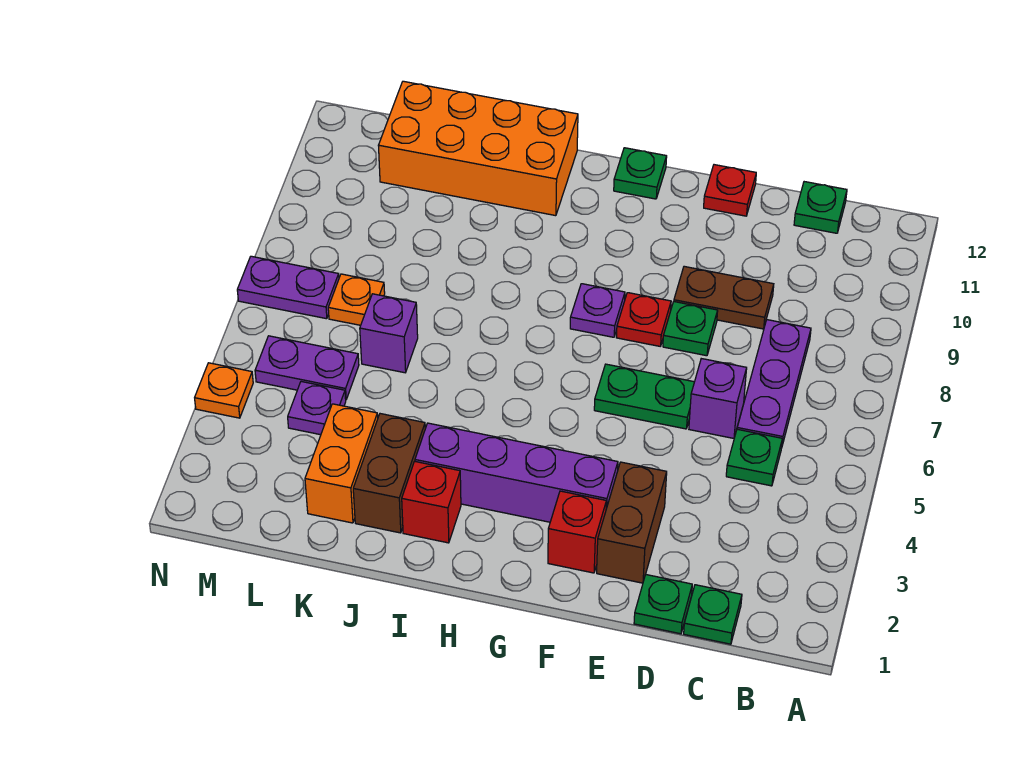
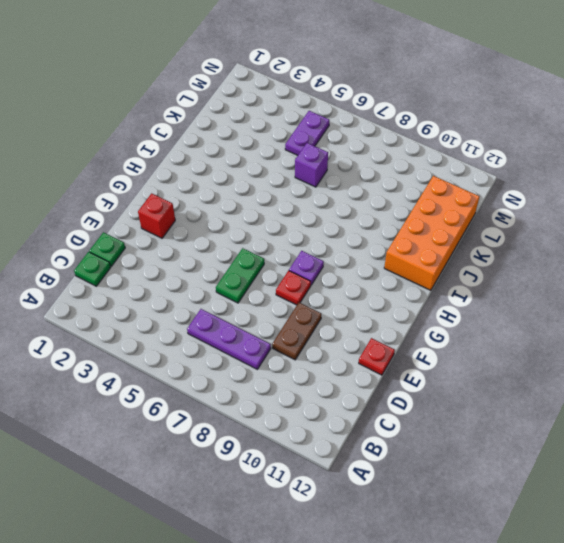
none -> green plate C5 level 1
none -> green plate C12 level 1
none -> purple brick D6 level 1

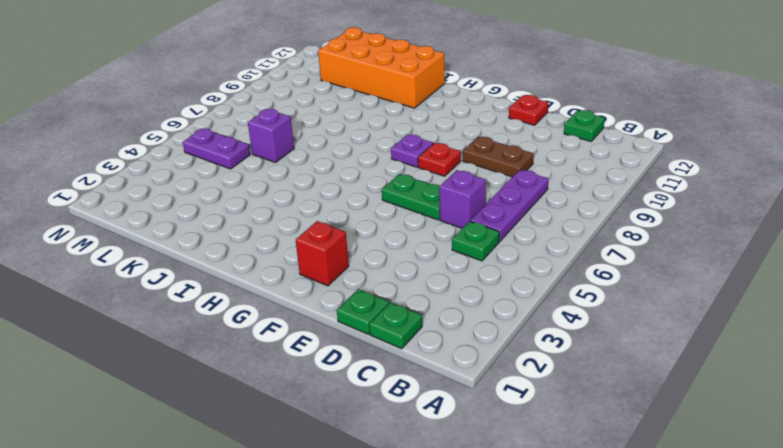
none -> brown brick E2:E3 level 1
none -> green plate E8 level 1
none -> purple brick F3:I3 level 1

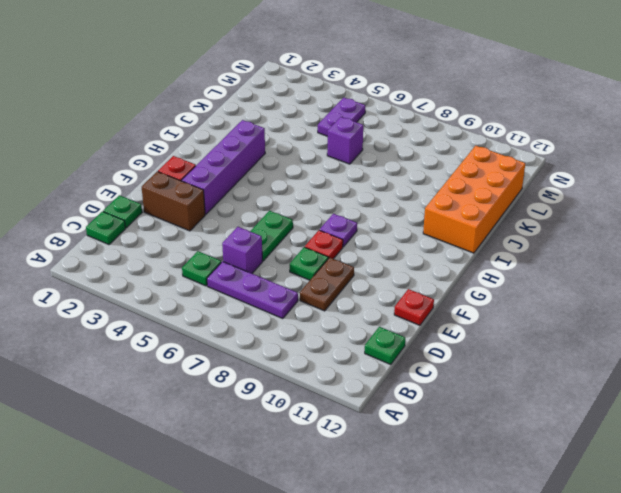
none -> green plate G12 level 1
none -> red brick I2 level 1
none -> brown brick J2:J3 level 1

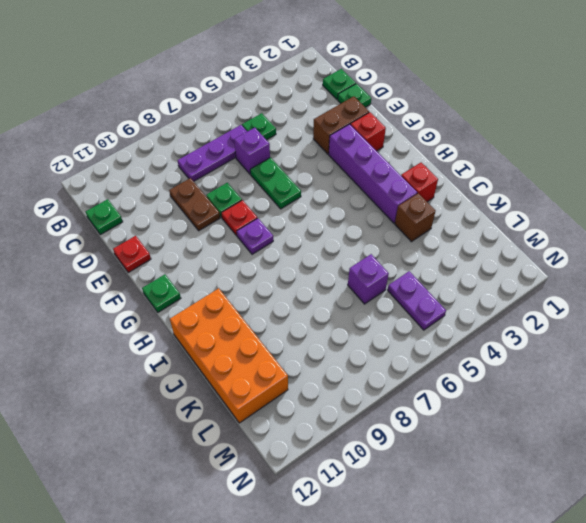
brown brick J3 level 1 -> brown brick J2:J3 level 1
none -> orange brick K2:K3 level 1
none -> purple plate L4 level 1
none -> orange plate L7 level 1

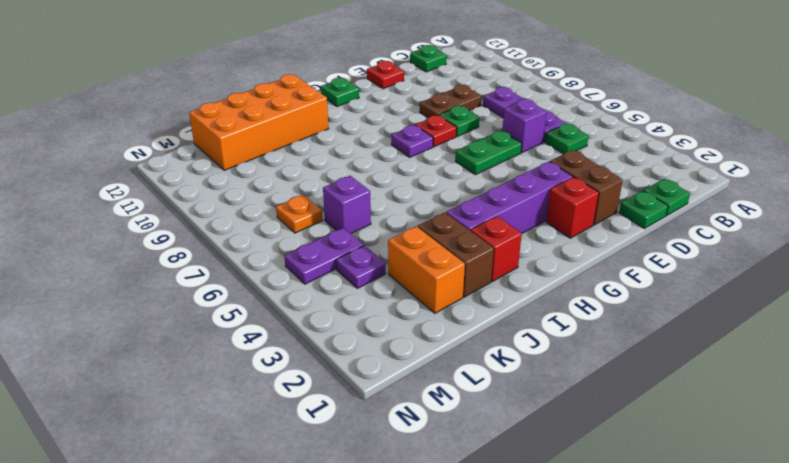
none -> purple plate M7:N7 level 1
none -> orange plate N4 level 1

